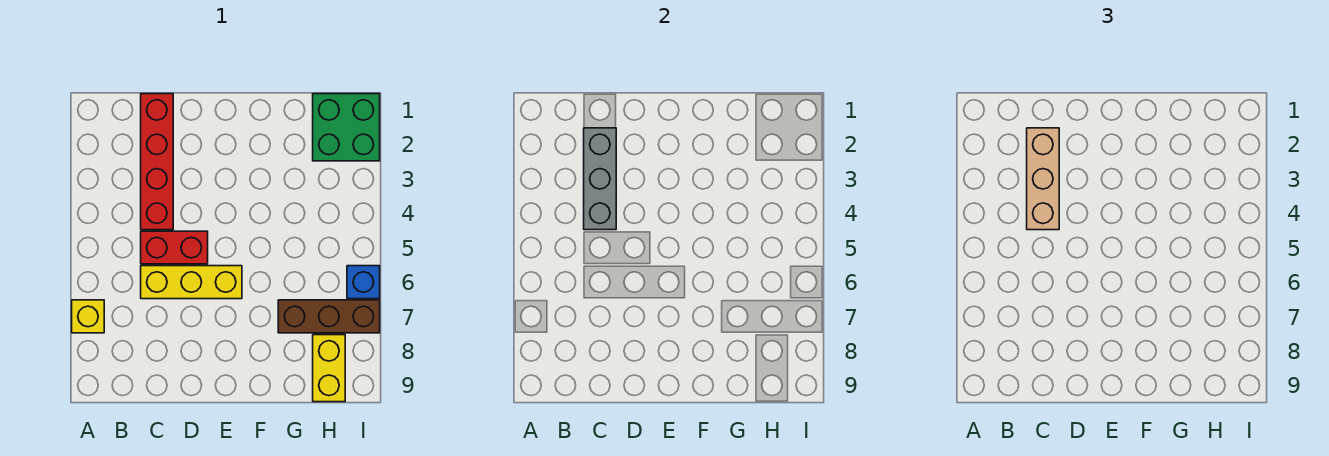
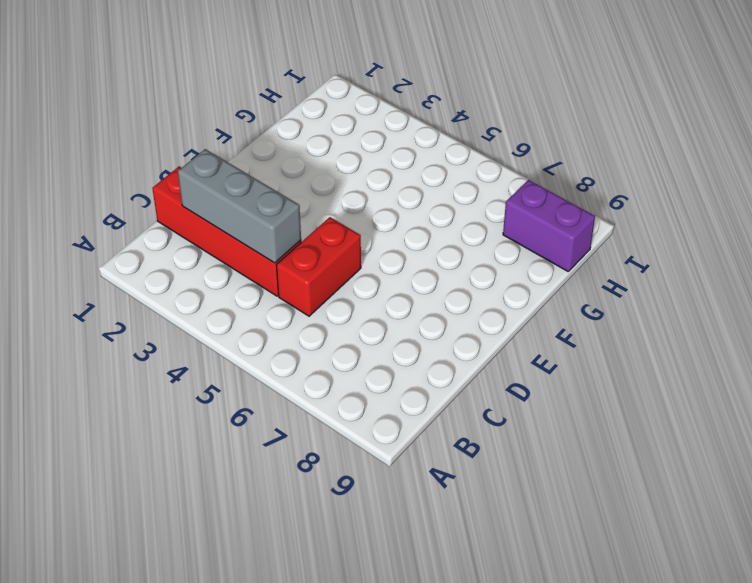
purple brick H8:H9 level 1 -> yellow brick H8:H9 level 1
none -> yellow brick A7 level 1
none -> yellow brick C6:E6 level 1

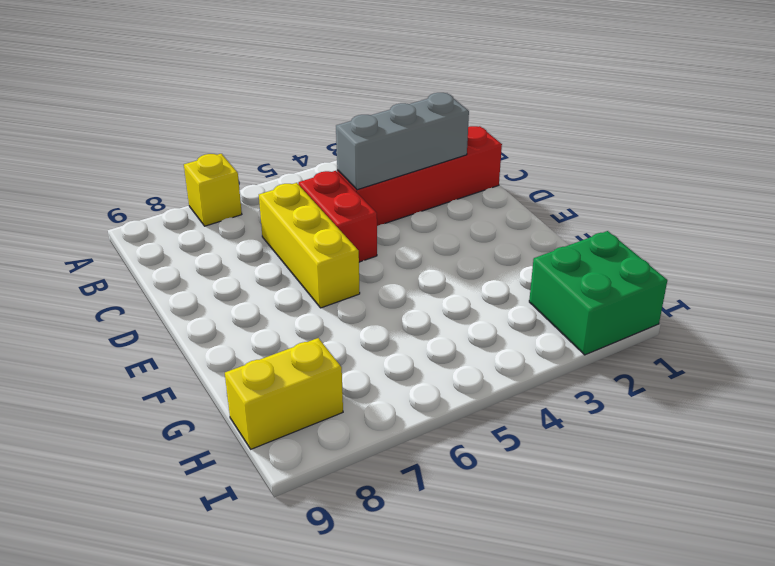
none -> brown brick G7:I7 level 1
none -> blue brick I6 level 1

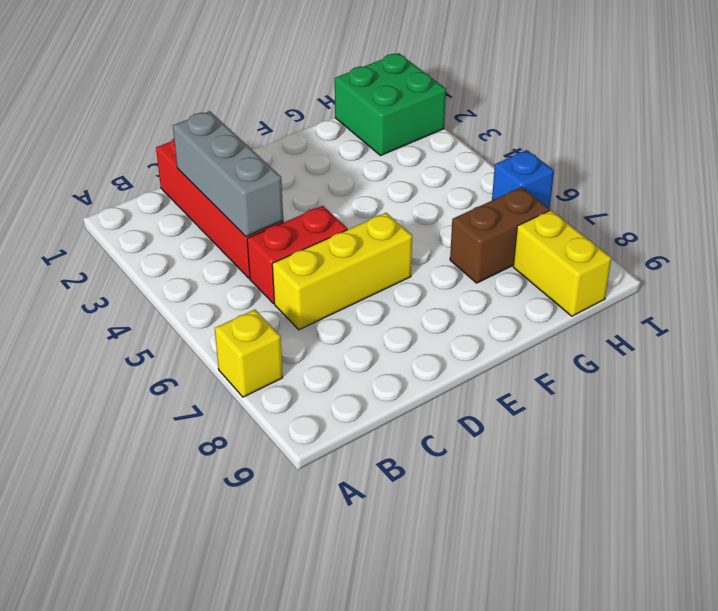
brown brick G7:H7 level 1 -> brown brick G7:I7 level 1
none -> tan brick C2:C4 level 3

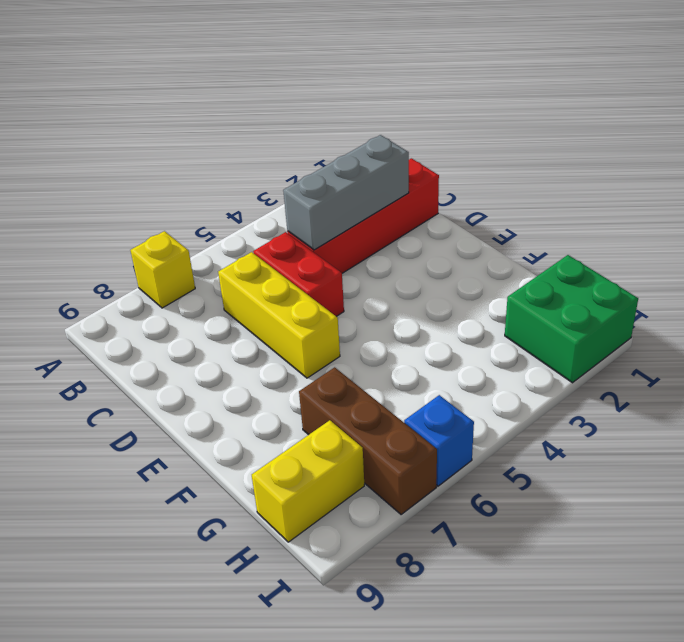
none -> tan brick C2:C4 level 3

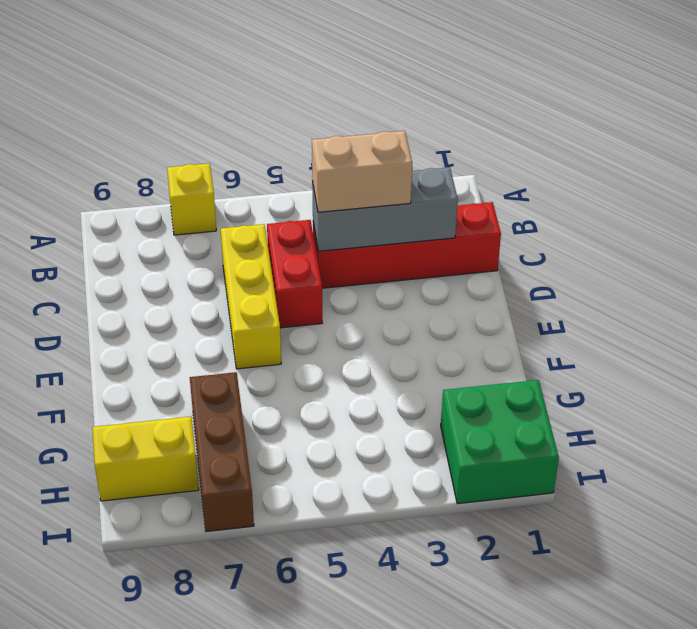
tan brick C3:C4 level 3 -> tan brick C2:C4 level 3
none -> blue brick I6 level 1

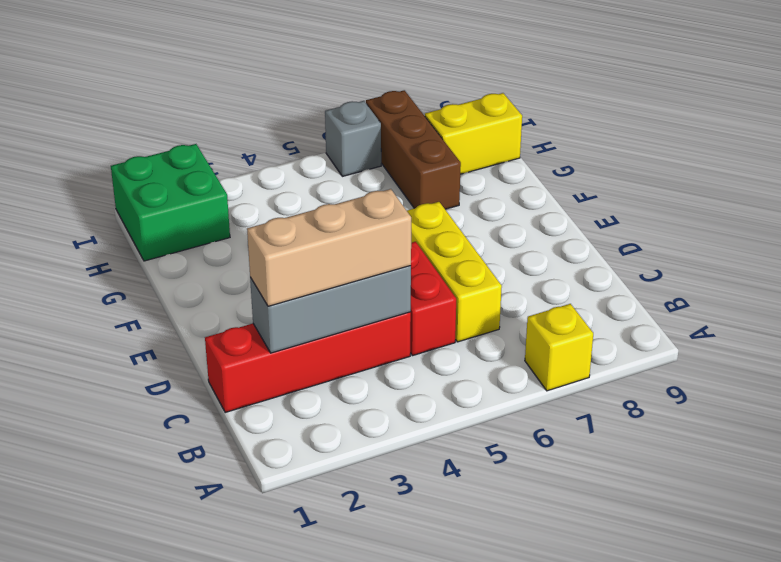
grey brick I6 level 1 -> blue brick I6 level 1

